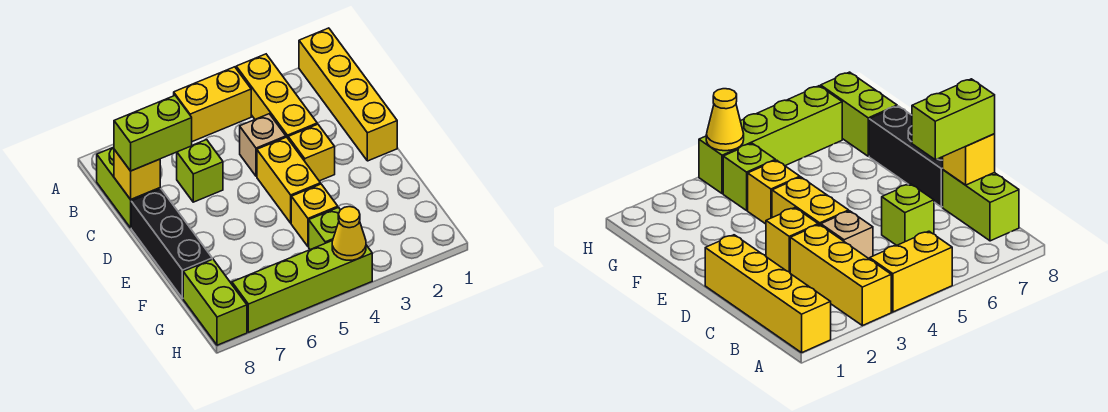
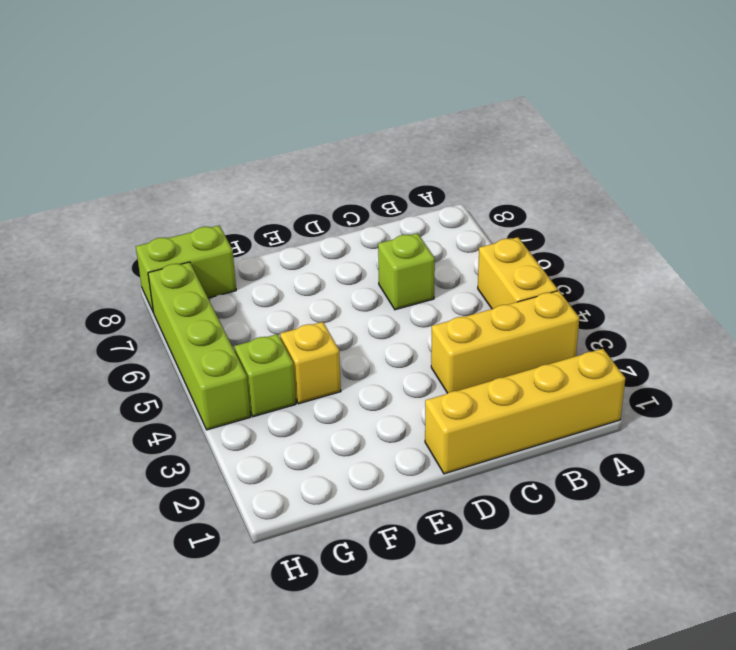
none -> lime brick B8:C8 level 1
none -> tan brick C4 level 1
none -> yellow brick D3 level 1

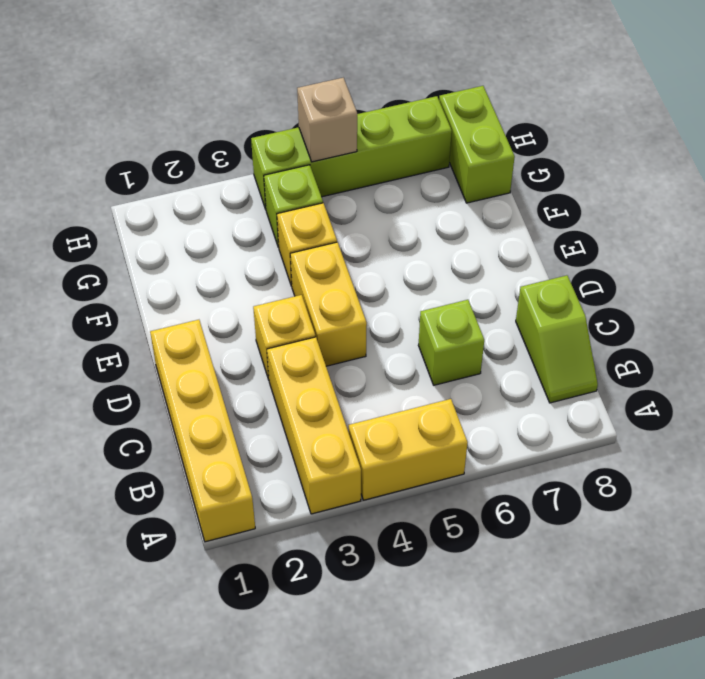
lime slope B8:C8 level 1 top C -> lime brick B8:C8 level 1
tan brick H5 level 2 -> tan brick C4 level 1
none -> black brick D8:F8 level 1
none -> yellow brick C8 level 2
none -> yellow cone H4 level 2

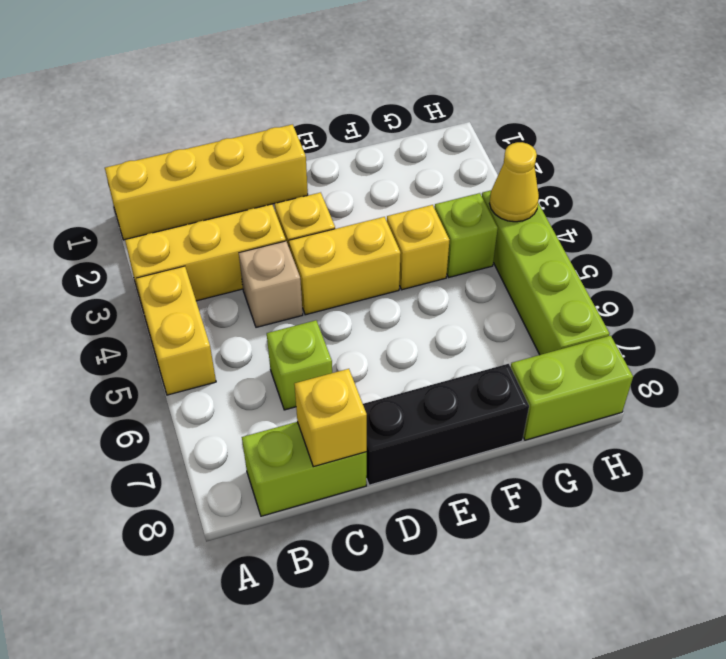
none -> lime brick C7:C8 level 3

